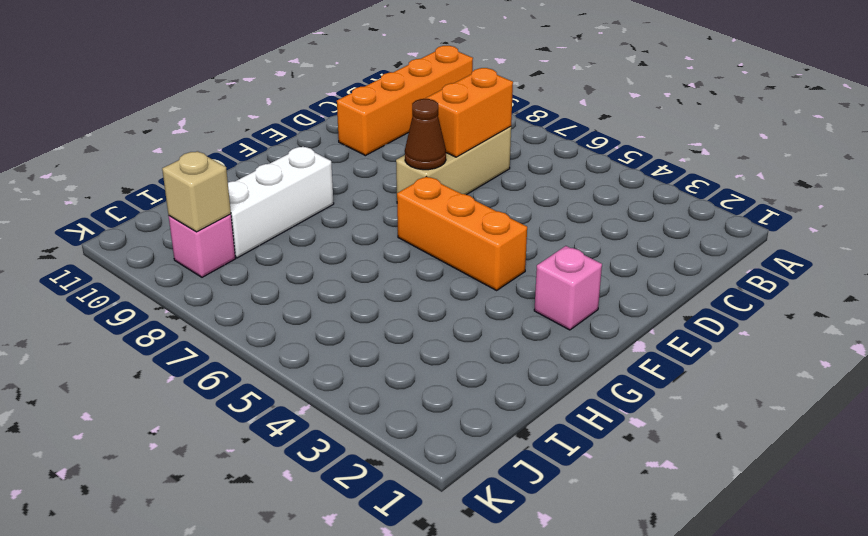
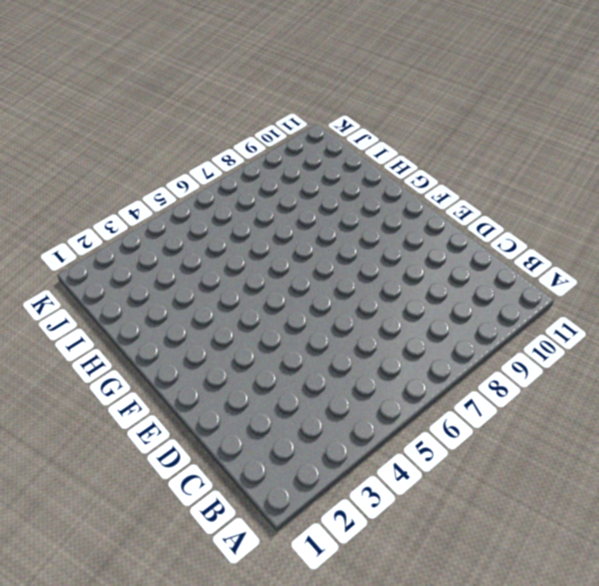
none -> orange brick A10:D10 level 1
none -> tan brick C7:E7 level 1

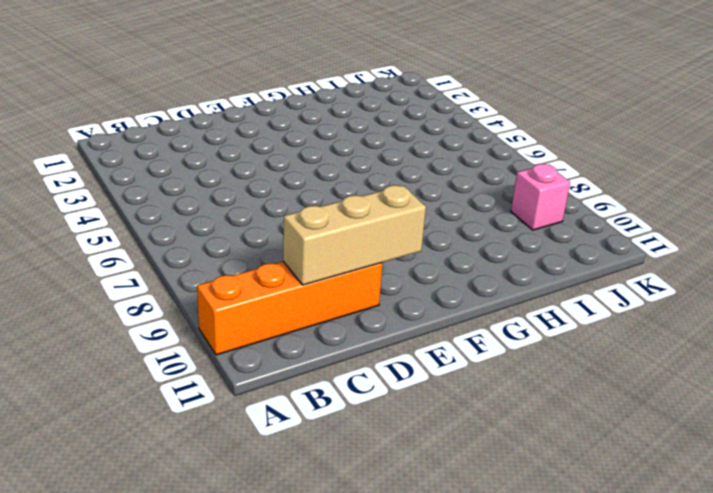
tan brick C10:E10 level 2 -> tan brick C7:E7 level 1
none -> pink brick F2 level 1
none -> orange brick F4:F6 level 1

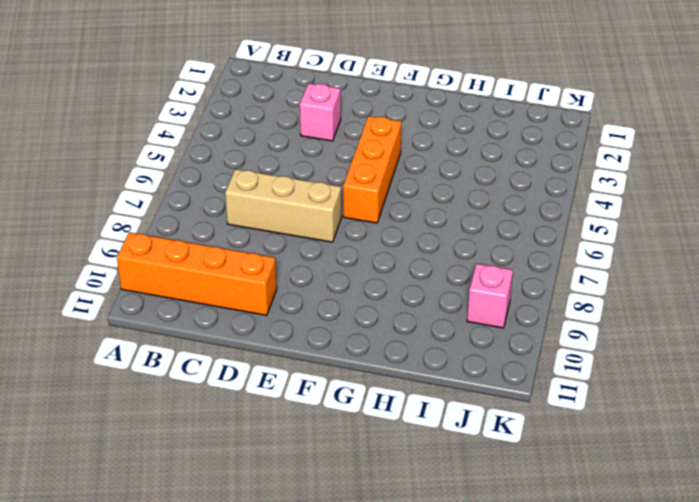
pink brick D3 level 1 -> pink brick F2 level 1
none -> white brick G9:I9 level 1
none -> orange brick C7:D7 level 2

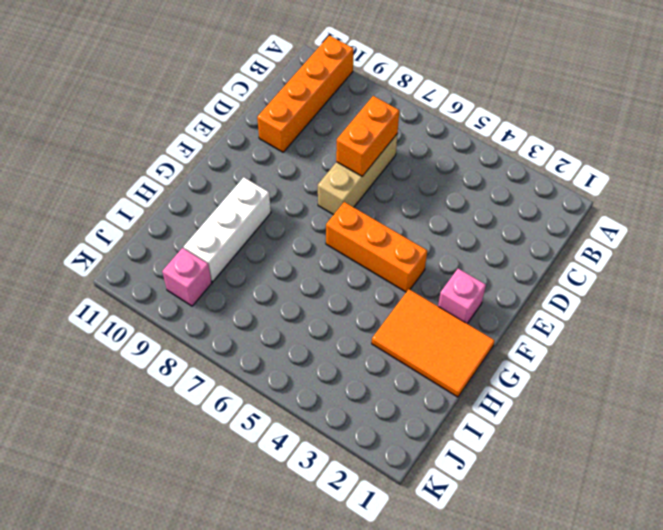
orange tile G1:H3 level 1 -> none
none -> brown cone E7 level 2
none -> tan brick J9 level 2

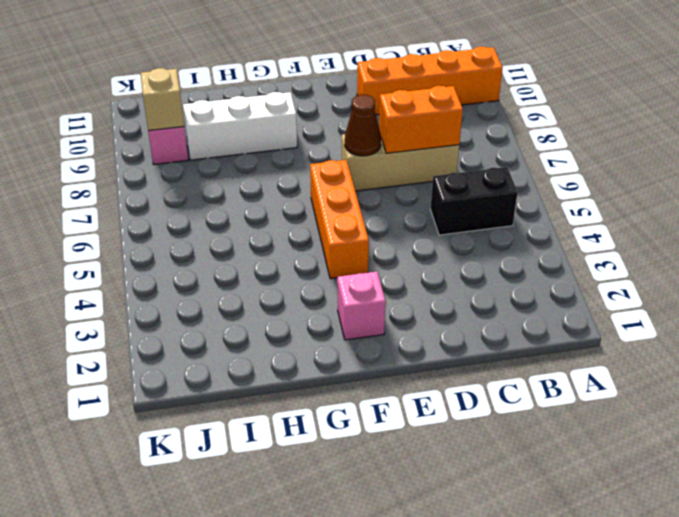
black brick B5:C5 level 1 -> none

